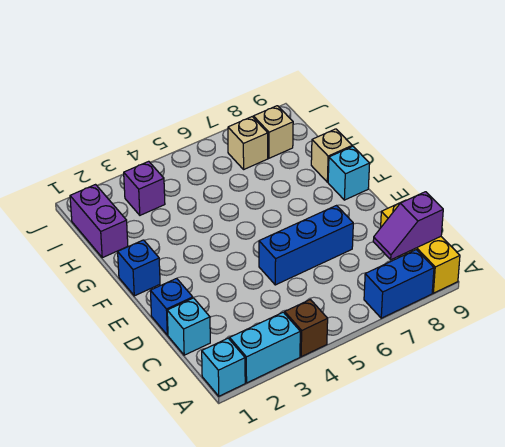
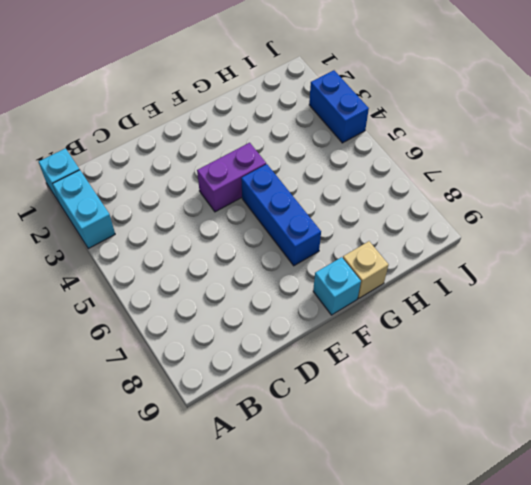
purple brick E4:F4 level 1 -> purple brick H1:I1 level 1
blue brick F5:F7 level 1 -> blue brick D5:D7 level 1
blue brick J3:J4 level 1 -> blue brick A7:A8 level 1
none -> brown brick A4 level 1
none -> yellow brick A9:C9 level 1
none -> cyan brick C1 level 1

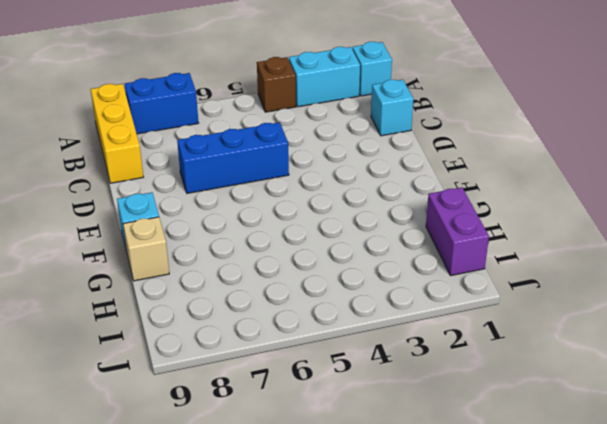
none -> blue brick D1 level 1
none -> blue brick F1 level 1
none -> purple brick I3 level 1

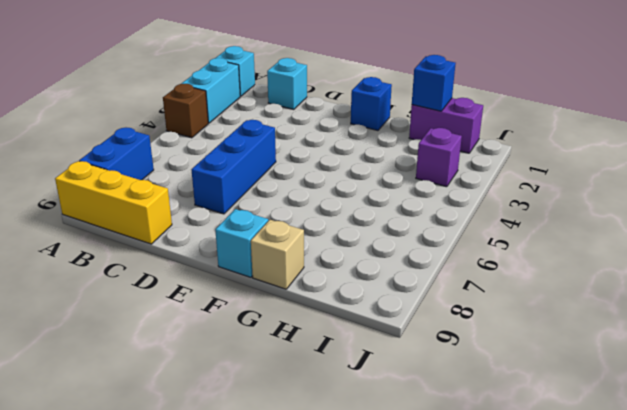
blue brick H1 level 2 -> blue brick D1 level 1
none -> tan brick I7 level 1
none -> tan brick I8 level 1
none -> purple slope B8:B9 level 2 top 9

